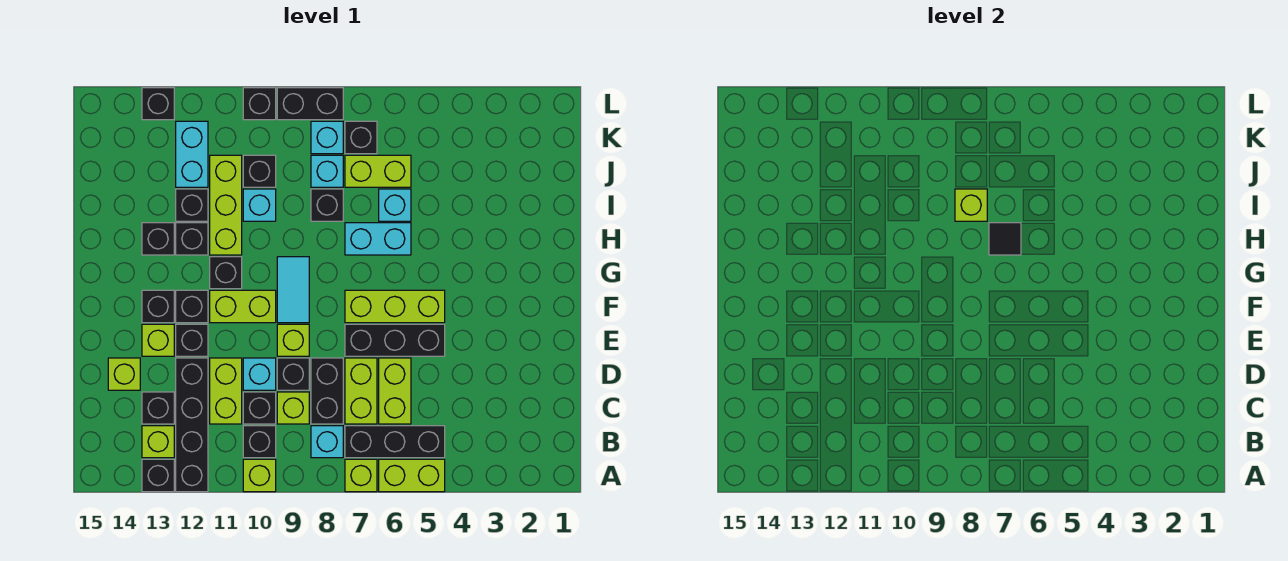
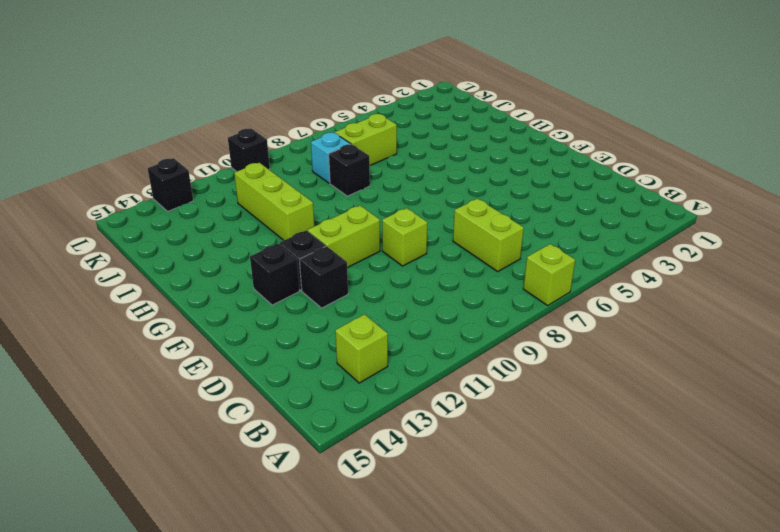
none -> lime brick A5:A6 level 1
none -> lime brick A10 level 1
none -> black brick A12:D12 level 1
none -> black brick A13 level 1

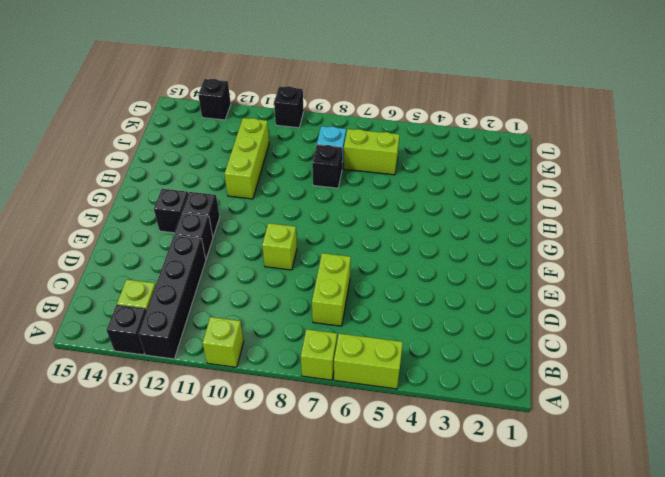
none -> black brick B5:B7 level 1
none -> cyan brick B8 level 1
none -> black brick B10 level 1
none -> lime brick C6:D6 level 1

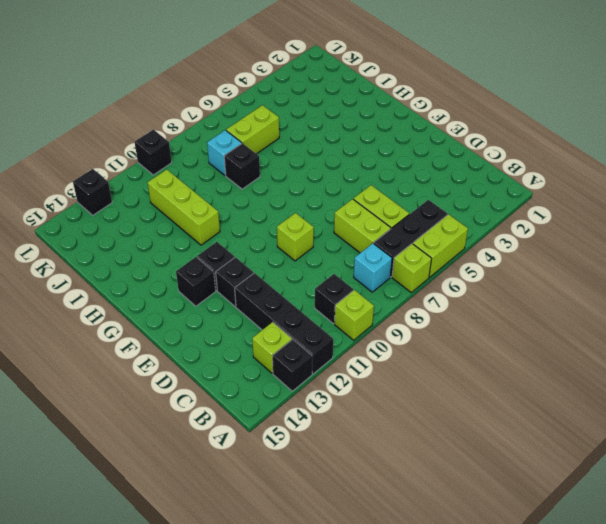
none -> black brick C8:D8 level 1
none -> lime brick C9 level 1
none -> black brick C10 level 1
none -> lime brick C11:D11 level 1

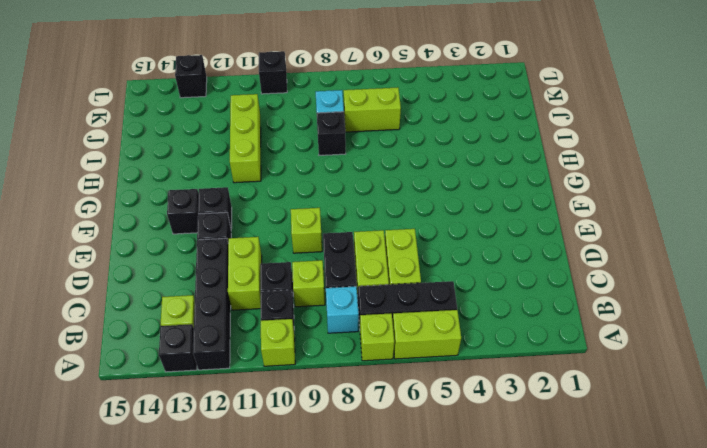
none -> black brick C13 level 1
none -> black brick D9 level 1
none -> cyan brick D10 level 1
none -> lime brick D14 level 1

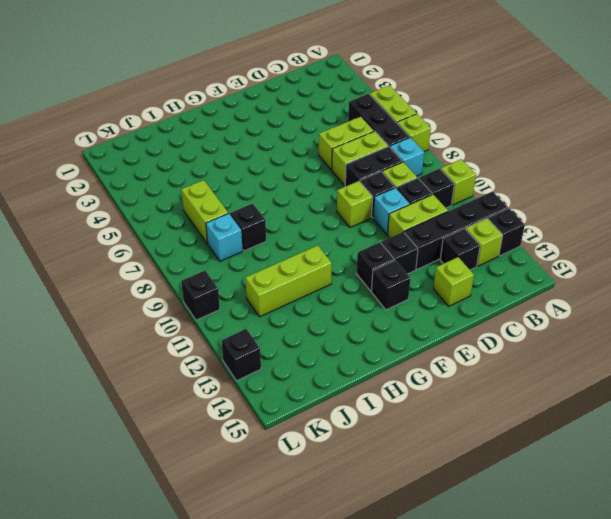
none -> black brick E5:E7 level 1
none -> lime brick E13 level 1
none -> lime brick F5:F7 level 1
none -> cyan tile F9:G9 level 1

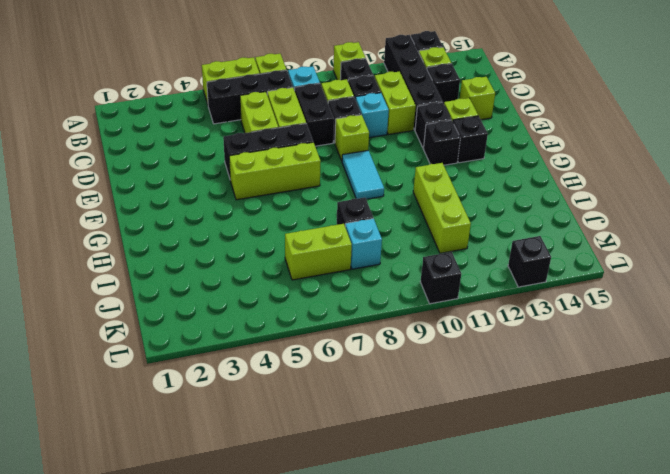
none -> lime brick F10:F11 level 1
none -> black brick G11 level 1
none -> cyan brick H6:H7 level 1
none -> black brick H12 level 1

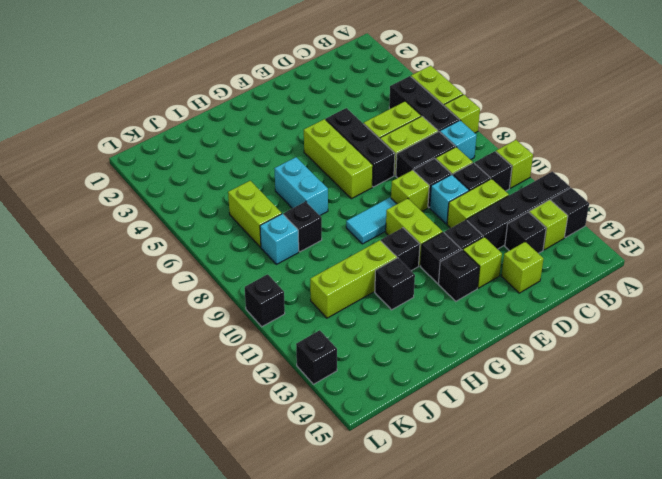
none -> black brick H13 level 1
none -> cyan brick I6 level 1
none -> cyan brick I10 level 1
none -> black brick I12 level 1

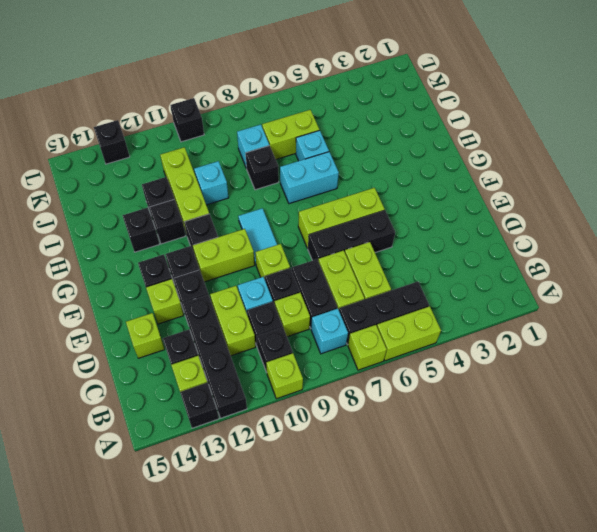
none -> black brick J10 level 1
none -> cyan brick J12:K12 level 1
none -> black brick K7 level 1
none -> cyan brick K8 level 1

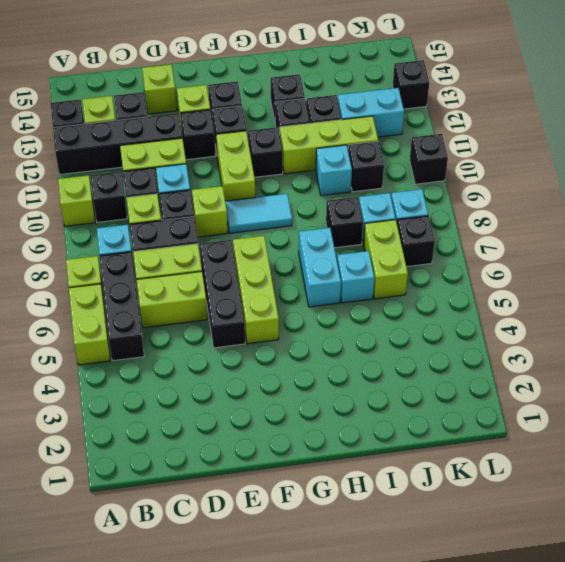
none -> black brick L8:L9 level 1
none -> black tile H7 level 2
none -> lime brick I8 level 2

